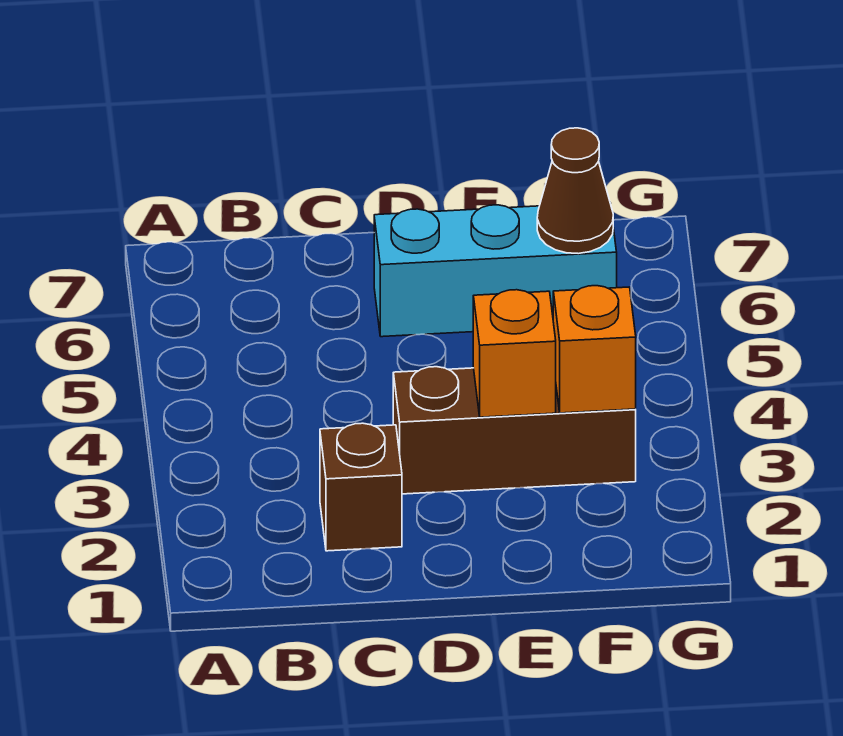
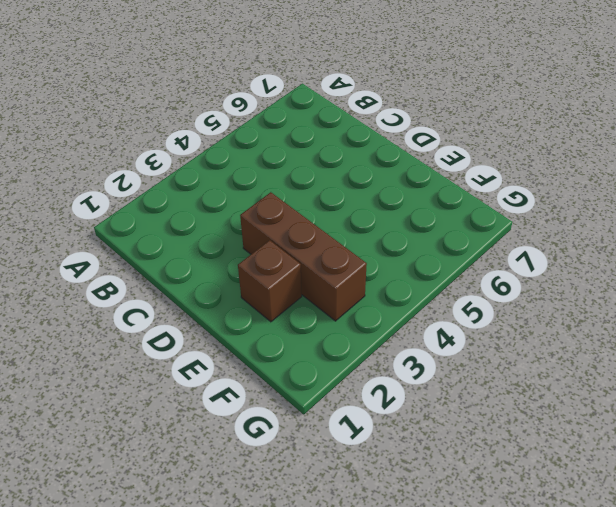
brown brick E2 level 1 -> brown brick C2 level 1
none -> cyan brick D6:F6 level 1
none -> orange brick E3 level 2

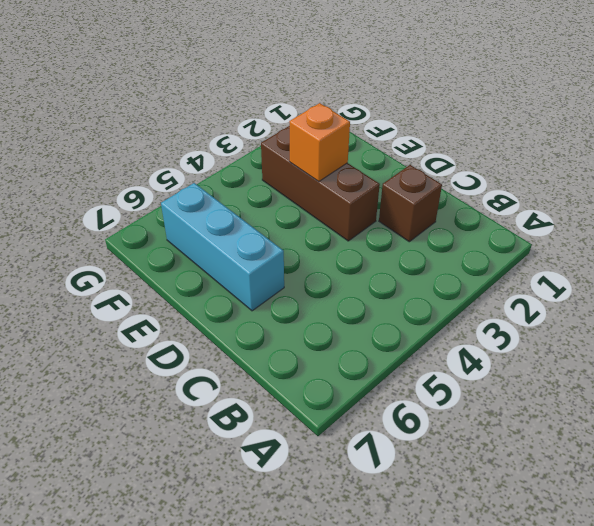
none -> orange brick F3 level 2
none -> brown cone F6 level 2

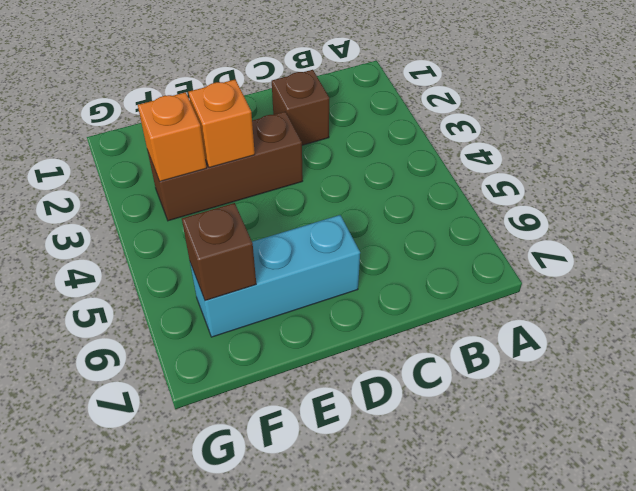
brown brick F6 level 2 -> brown cone F6 level 2

